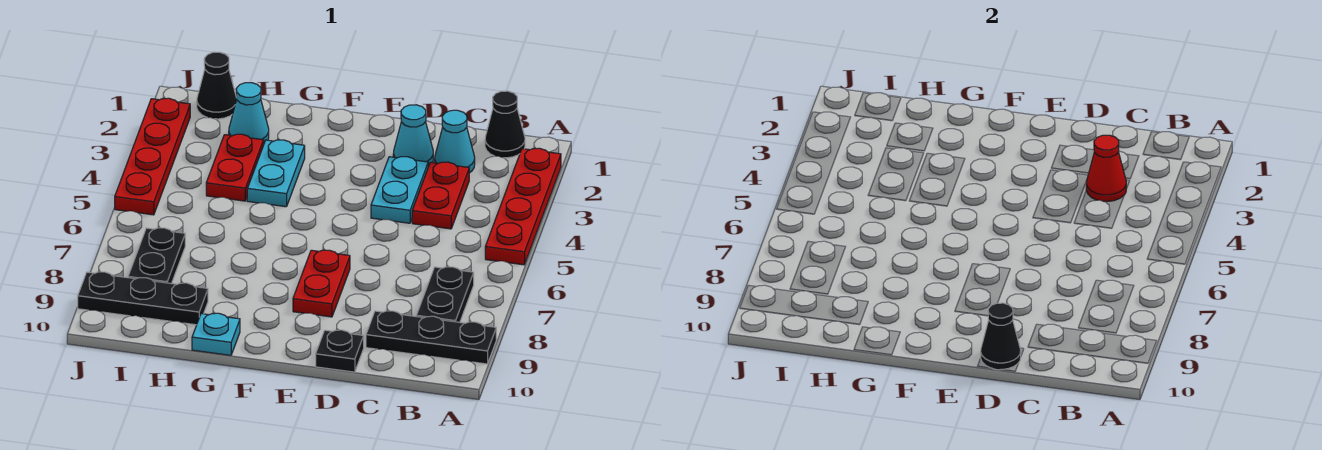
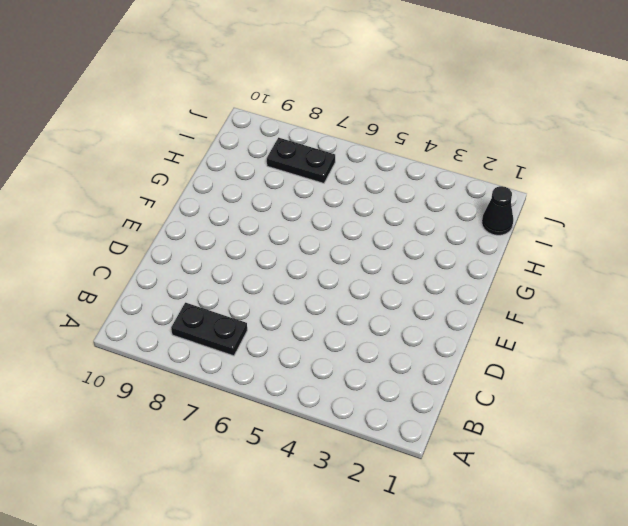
none -> red plate A2:A5 level 1
none -> black plate A9:C9 level 1
none -> black cone B1 level 1

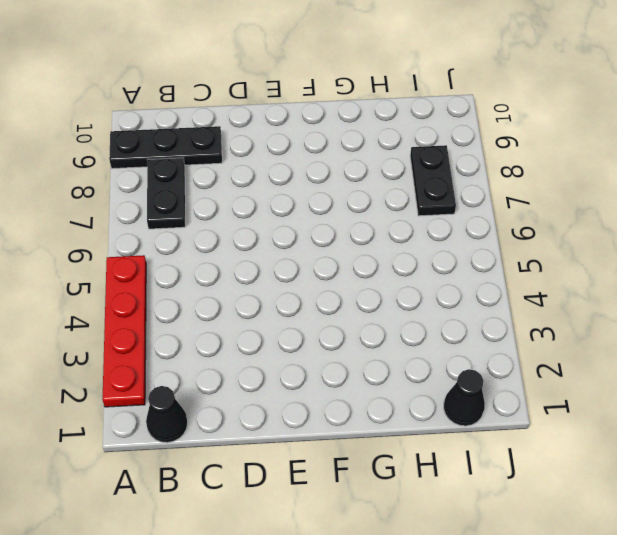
none -> cyan cone C2 level 1
none -> red plate C3:C4 level 1
none -> cyan cone D2 level 1

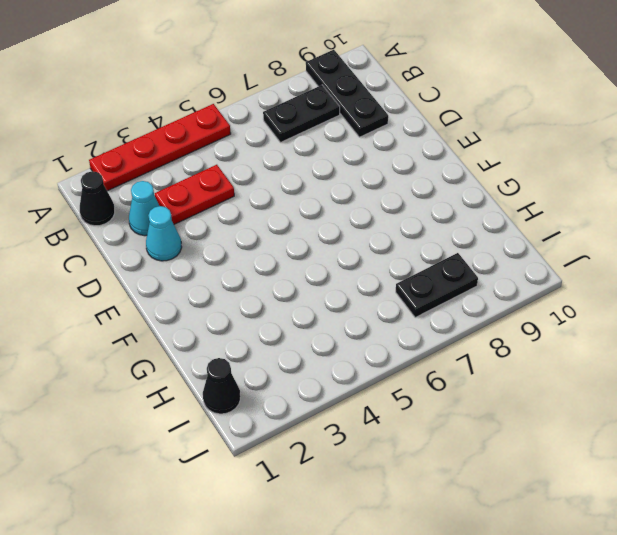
none -> cyan plate D3:D4 level 1
none -> black plate D10 level 1
none -> red plate E7:E8 level 1

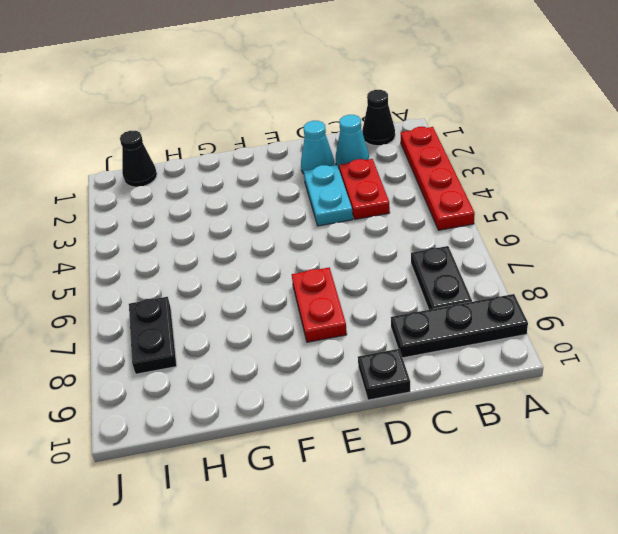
none -> cyan plate G3:G4 level 1
none -> cyan plate G10 level 1
none -> cyan cone H2 level 1

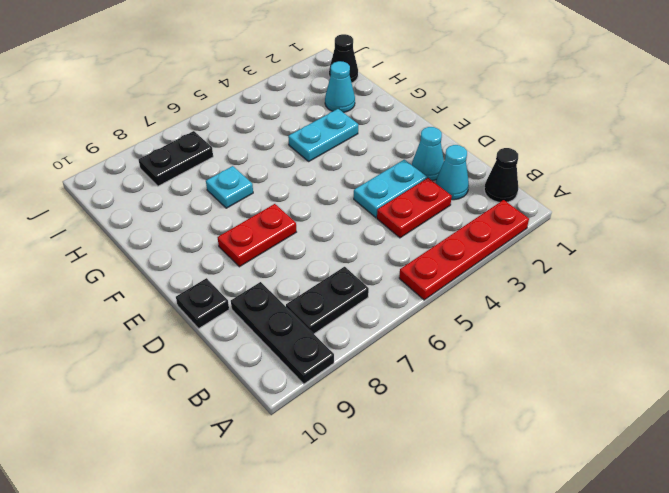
cyan plate G7 level 1 -> cyan plate G10 level 1
none -> red plate H3:H4 level 1
none -> black plate H9:J9 level 1
none -> red plate J2:J5 level 1

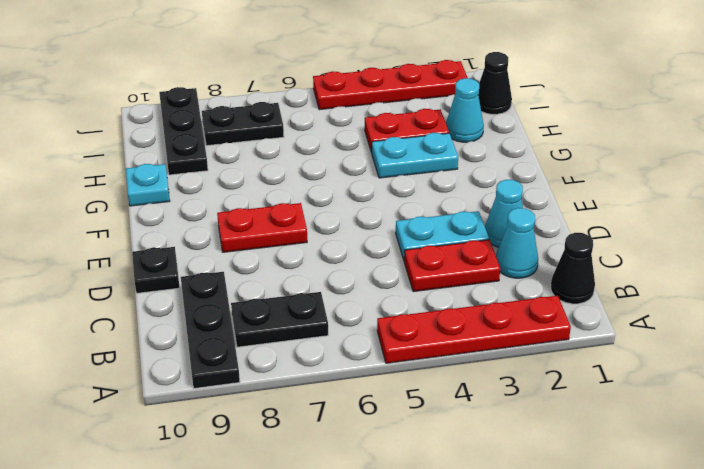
none -> red cone C3 level 2
none -> black cone D10 level 2

